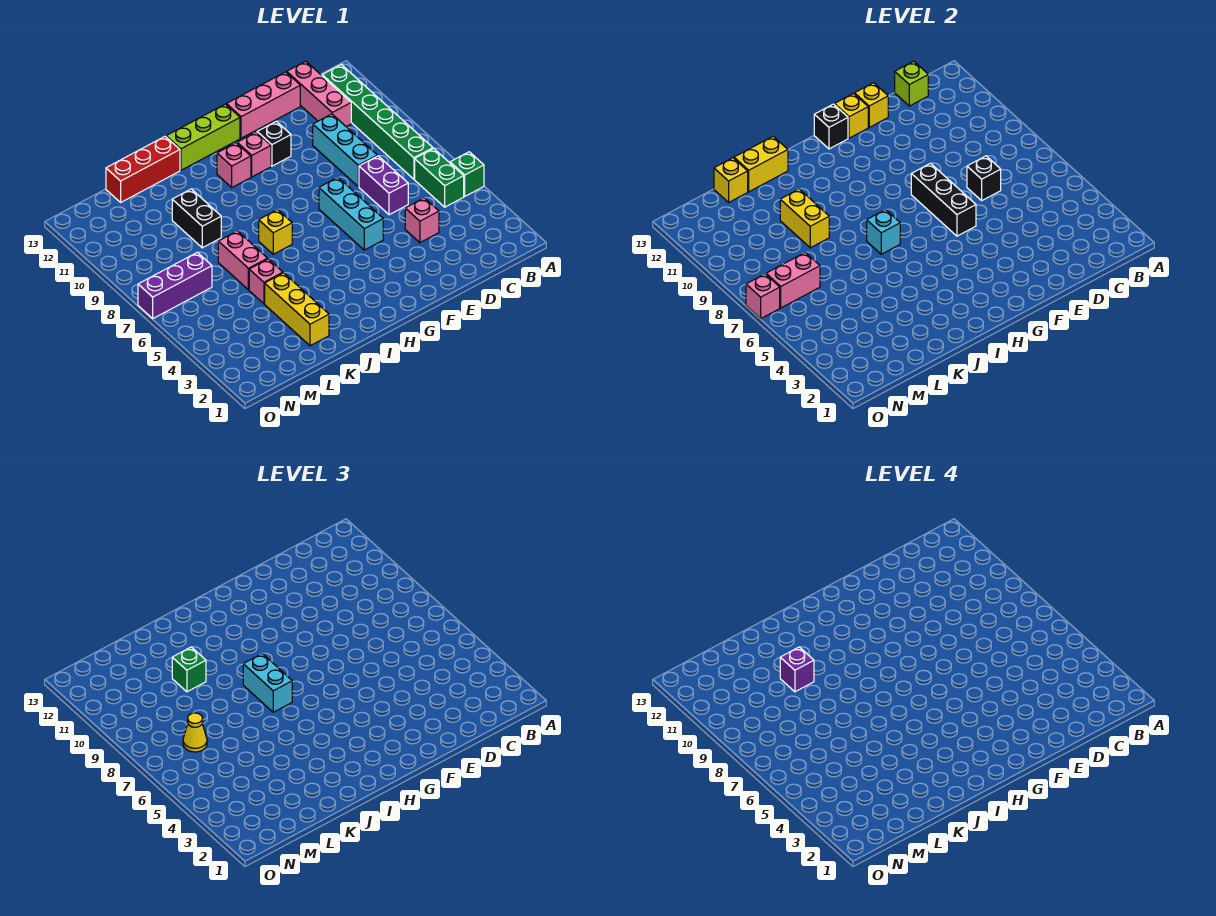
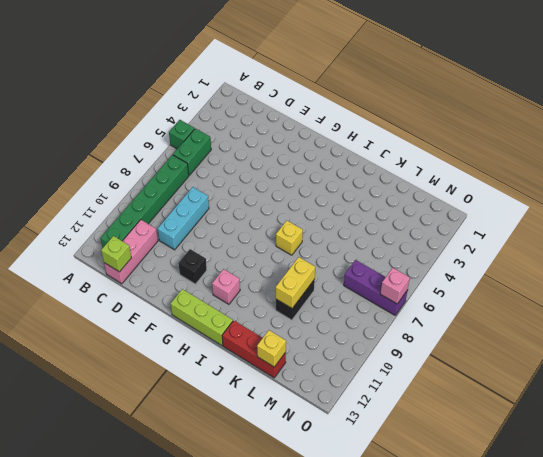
none -> pink brick D4 level 1
none -> purple brick D6:D7 level 1
none -> pink brick D13:F13 level 1
none -> cyan brick F5:F7 level 1

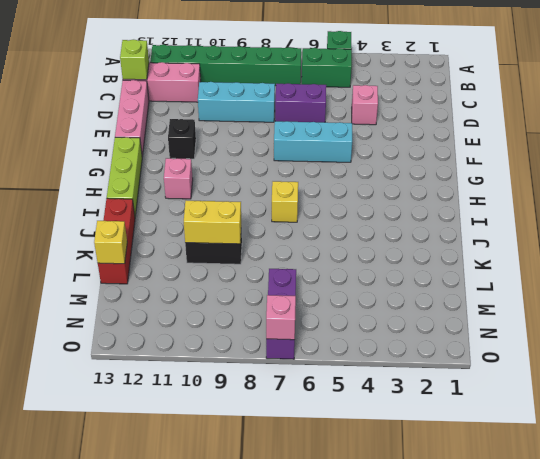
none -> pink brick G11 level 1
none -> yellow brick K2:K4 level 1
none -> pink brick K5 level 1
none -> pink brick K6:K7 level 1

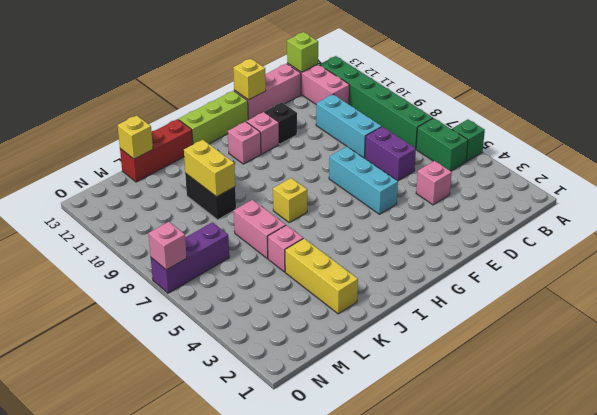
none -> black brick D7 level 2
none -> yellow brick E13 level 2
none -> black brick F6:F8 level 2
none -> black brick G13 level 2

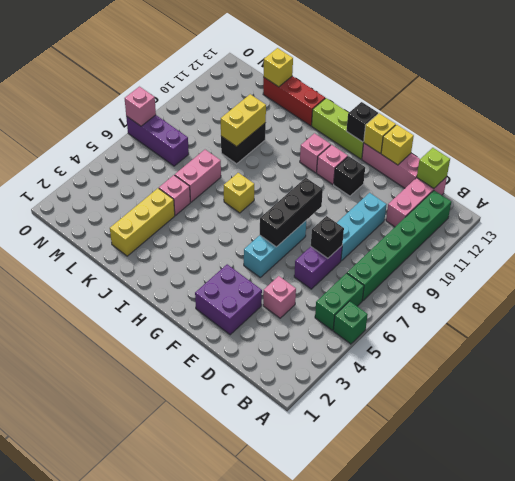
purple brick E2:F3 level 1 -> none
none -> cyan brick I7 level 2
none -> yellow brick J13:K13 level 2
none -> pink brick M7:N7 level 2
none -> cyan brick I7:I8 level 3

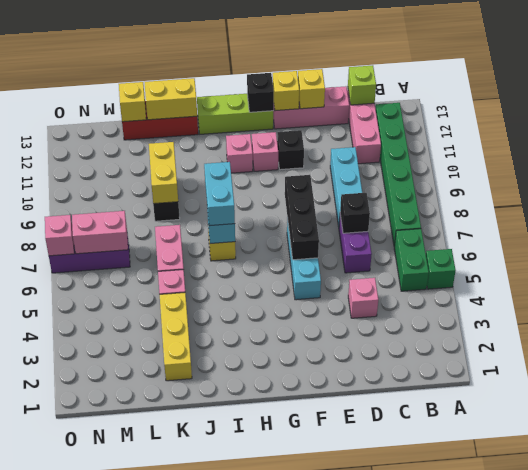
none -> green brick K10 level 3
none -> yellow cone M7 level 3
none -> purple brick K10 level 4

